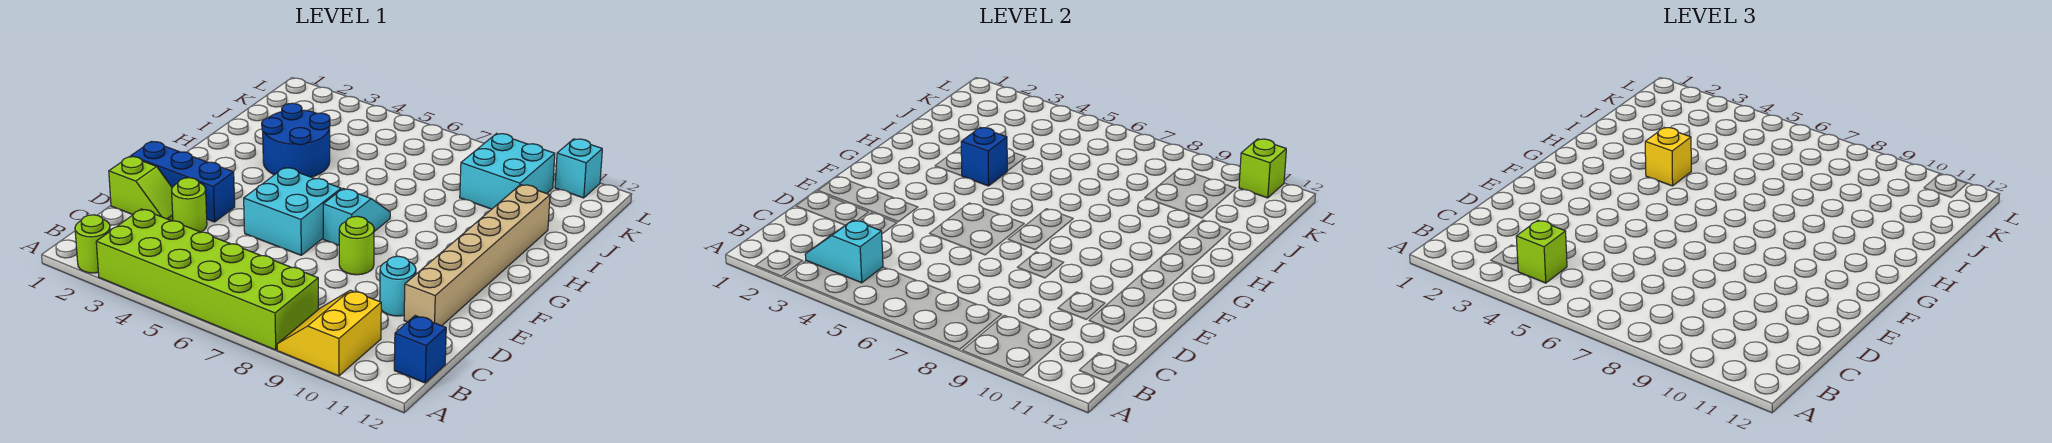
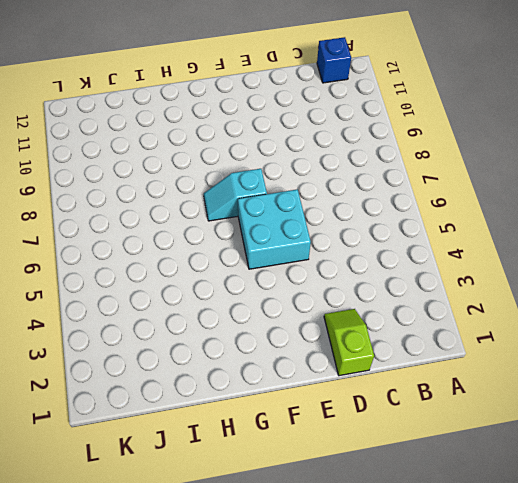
none -> lime round brick A2 level 1
none -> lime brick A3:B8 level 1
none -> yellow slope A9:B10 level 1 top 10

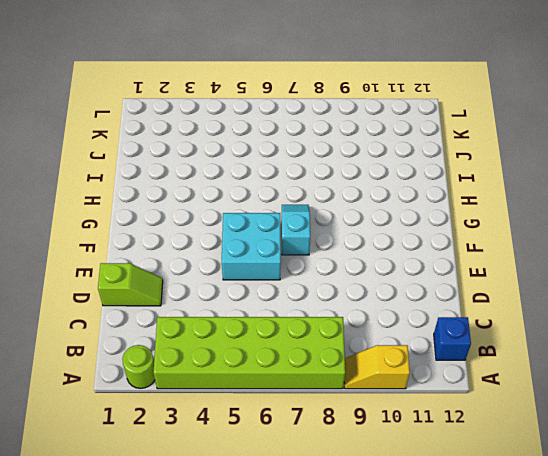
yellow slope A9:A10 level 1 top 10 -> yellow slope A9:B10 level 1 top 10
none -> lime round brick D3 level 1
none -> cyan round brick D10 level 1
none -> tan brick D11:I11 level 1

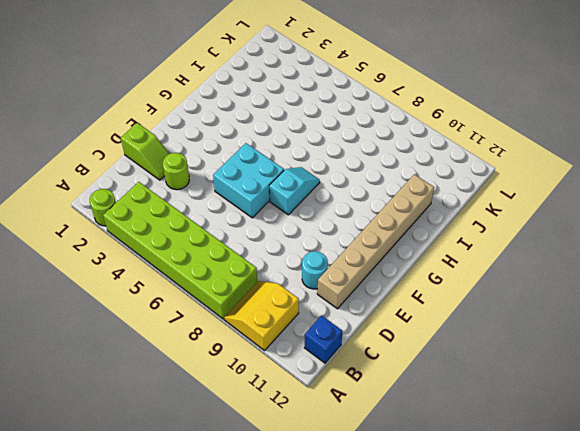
none -> blue brick E1:E3 level 1
none -> lime round brick E8 level 1
none -> blue round brick H3:I4 level 1

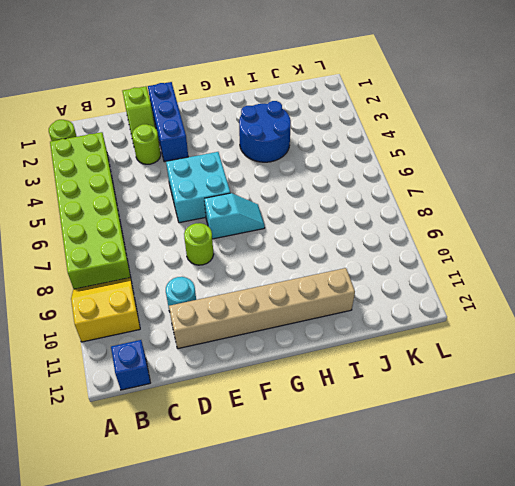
none -> cyan brick J9:K10 level 1
none -> cyan brick L11 level 1
none -> cyan slope B3:B4 level 2 top 4

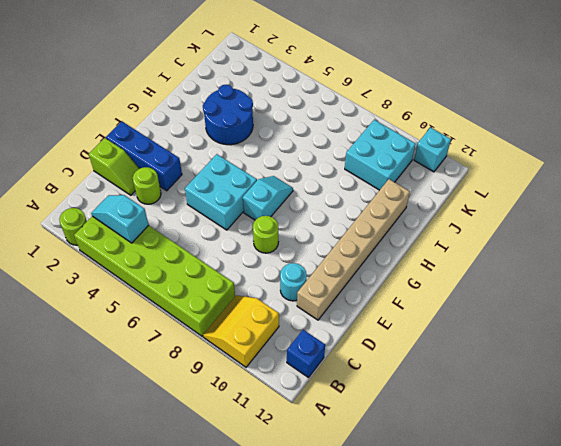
none -> blue brick H4 level 2
none -> lime brick L11 level 2
none -> lime brick B4 level 3

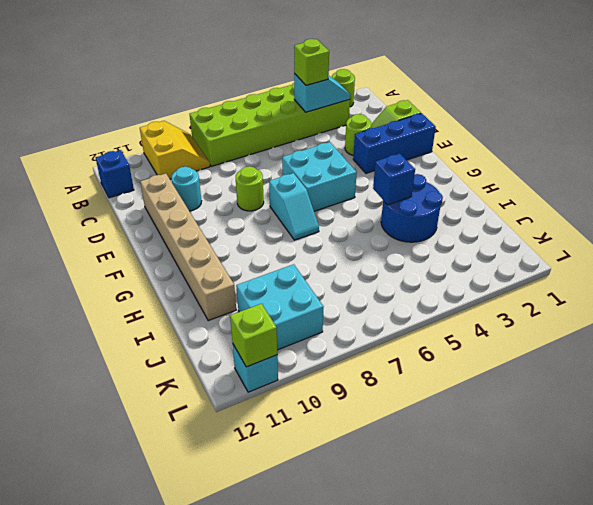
none -> yellow brick H4 level 3

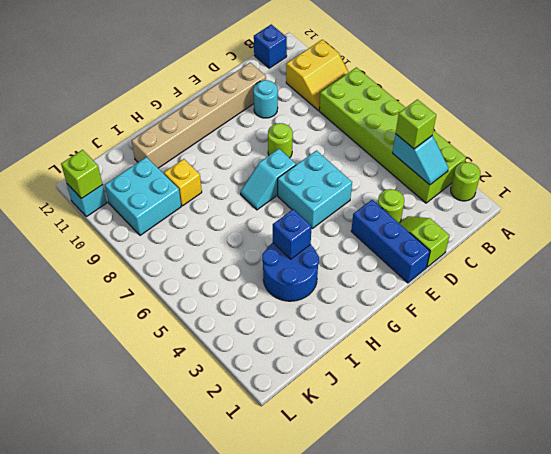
yellow brick I9 level 1 -> yellow brick H4 level 3

